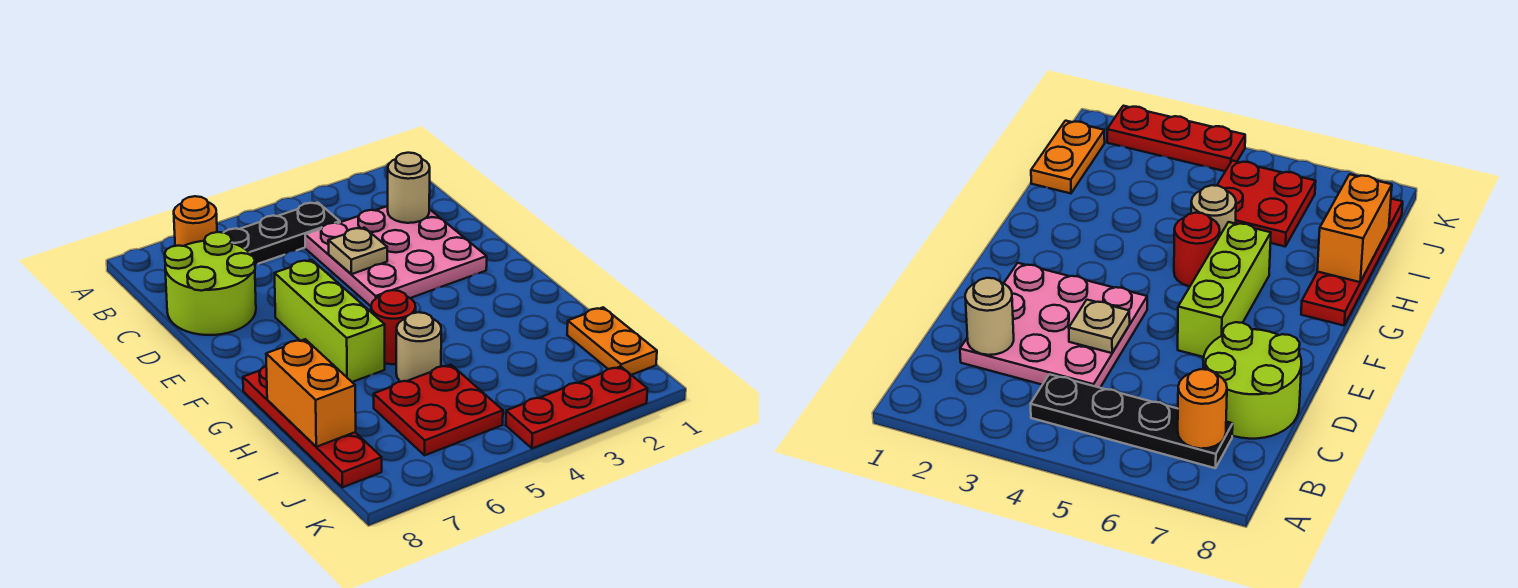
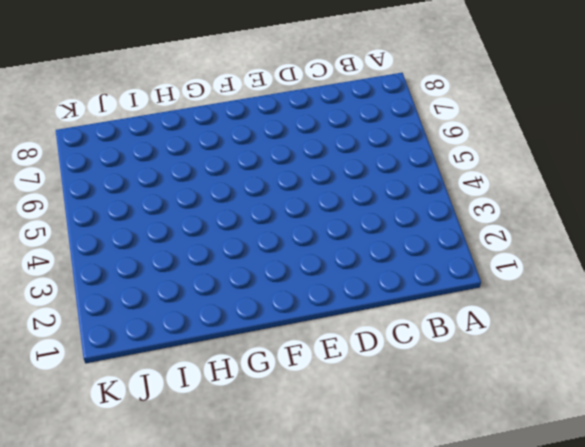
none -> black plate B4:B7 level 1
none -> pink plate C2:E4 level 1
none -> lime round brick C7:D8 level 1

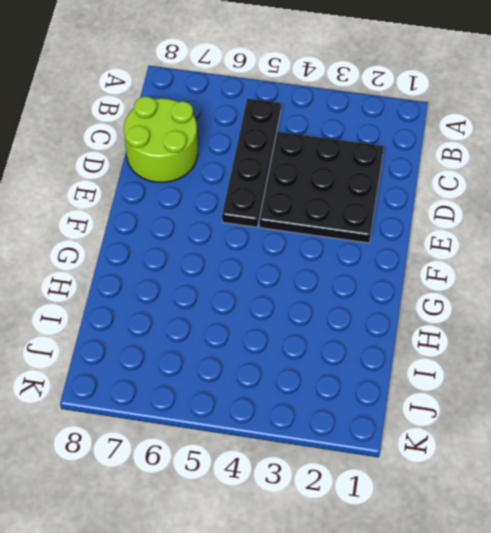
black plate B5:E5 level 1 -> black plate B4:B7 level 1
black plate C2:E4 level 1 -> pink plate C2:E4 level 1
none -> lime brick E6:G6 level 1
none -> red round brick G5 level 1
none -> red plate G8:J8 level 1

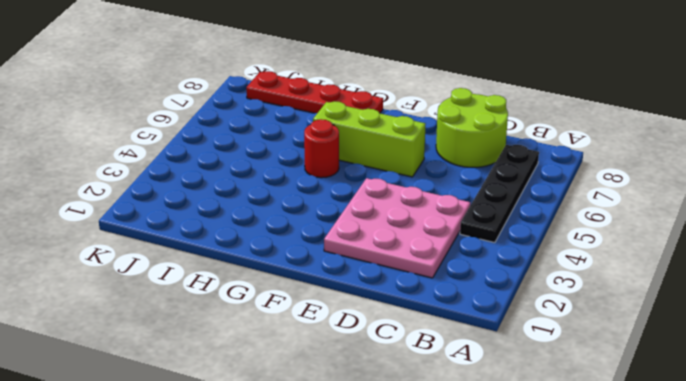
none -> tan round brick H5 level 1
none -> orange plate I1:J1 level 1
none -> red plate I5:J6 level 1

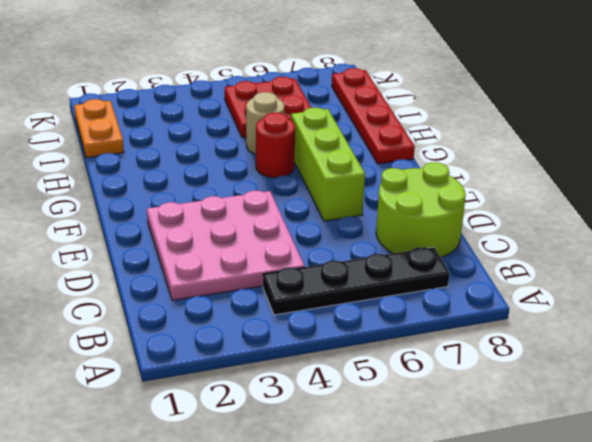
none -> red plate K2:K4 level 1
none -> orange round brick B7 level 2
none -> tan round brick C2 level 2

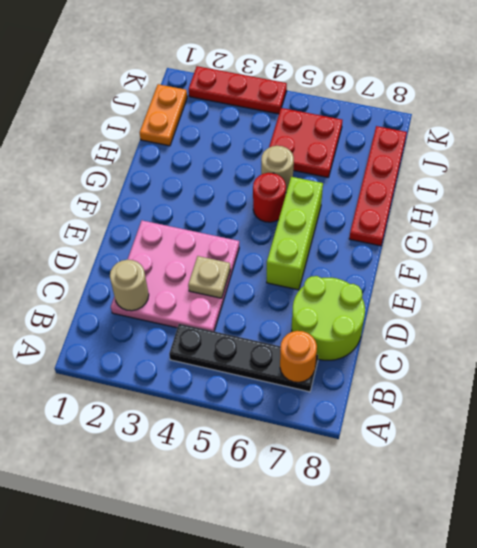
none -> orange brick H8:I8 level 2

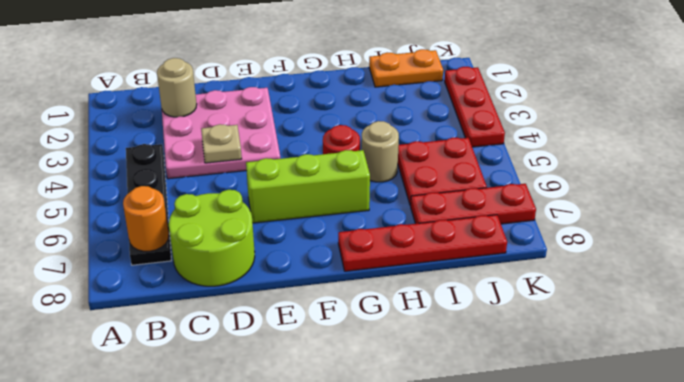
red plate I7:K7 level 1 -> none
none -> orange brick H8:I8 level 2

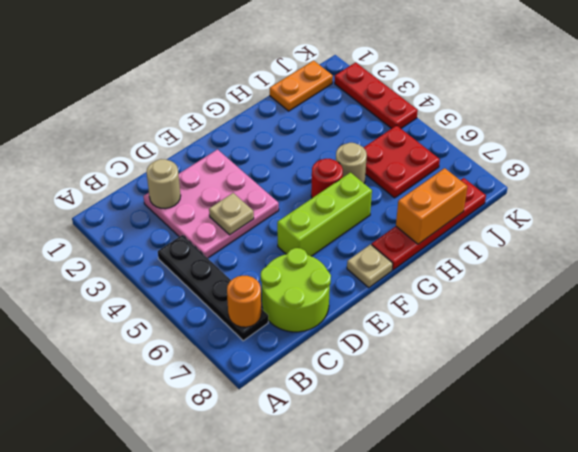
tan plate F8 level 1 -> none

